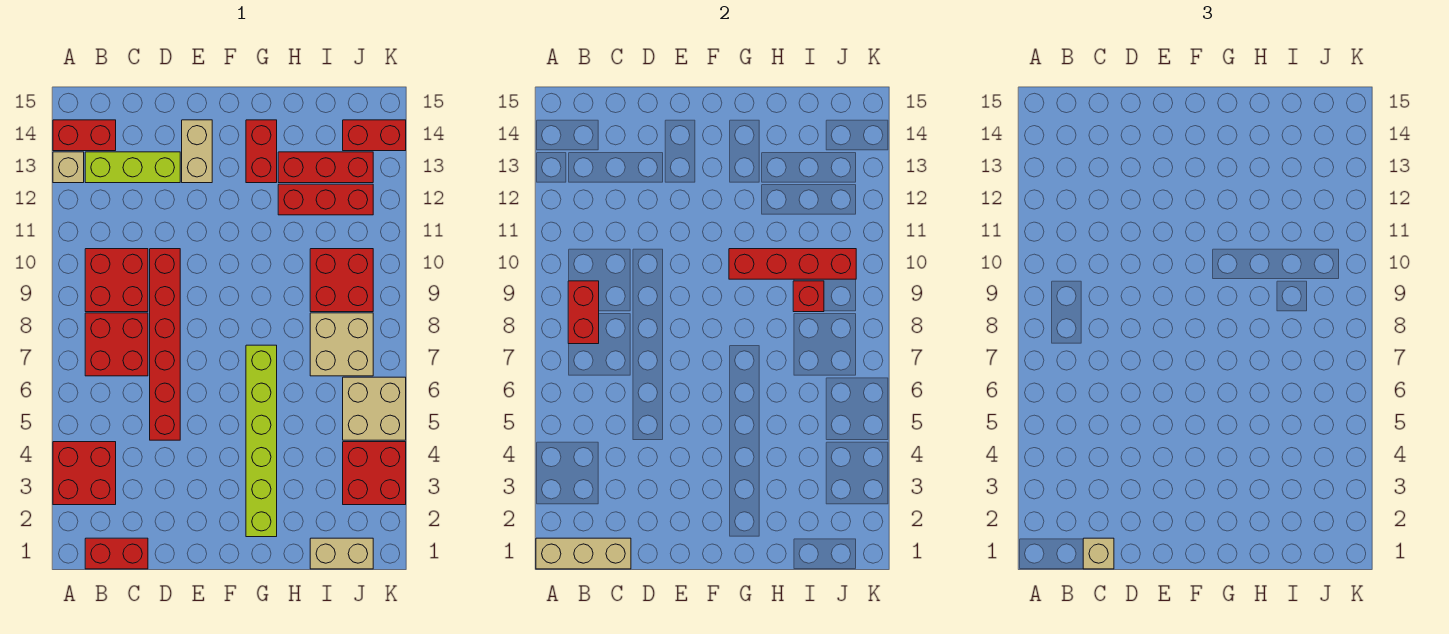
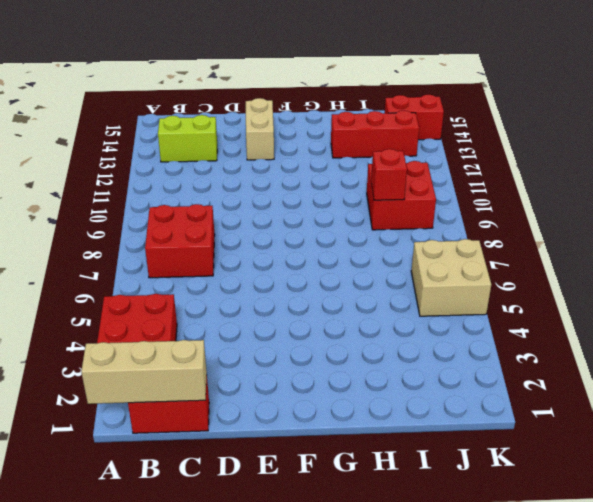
lime brick B13:C13 level 1 -> lime brick B13:D13 level 1
none -> tan brick A13 level 1
none -> red brick A14:B14 level 1
none -> red brick B9:C10 level 1

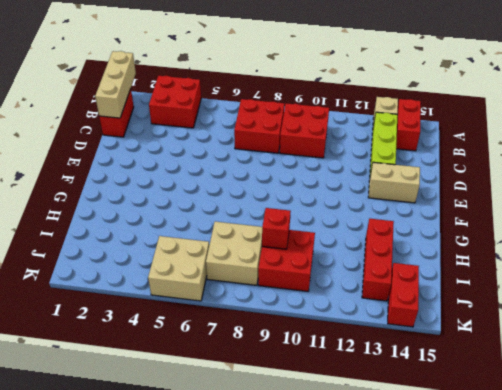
none -> red brick D5:D10 level 1
none -> lime brick G2:G7 level 1
none -> red brick G13:G14 level 1

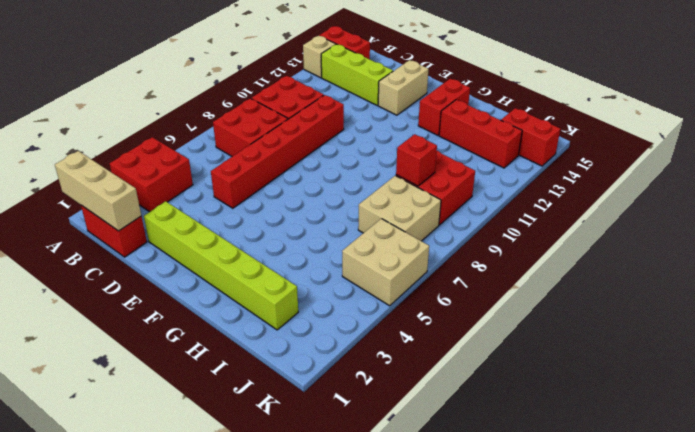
lime brick D2:I2 level 1 -> lime brick G2:G7 level 1
none -> red brick H12:J12 level 1
none -> tan brick I1:J1 level 1
none -> red brick J3:K4 level 1

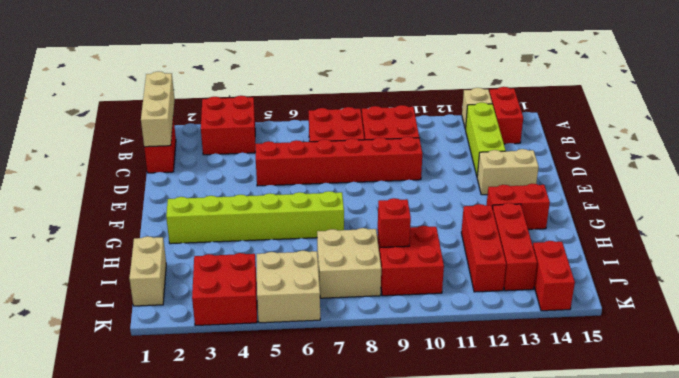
none -> red brick B8:B9 level 2
none -> red brick G10:J10 level 2
none -> tan brick C1 level 3

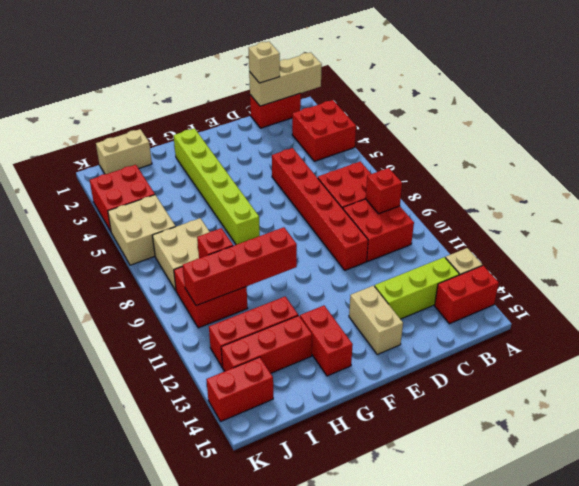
red brick B9 level 2 -> red brick B8:B9 level 2

